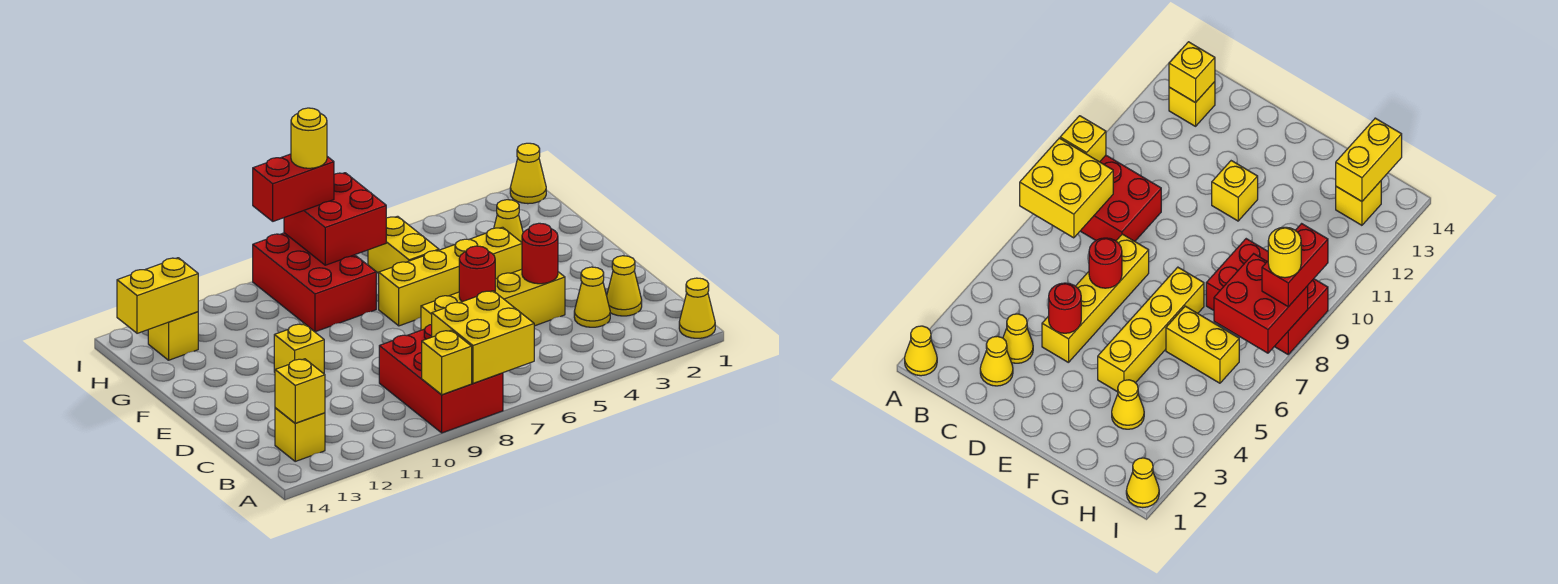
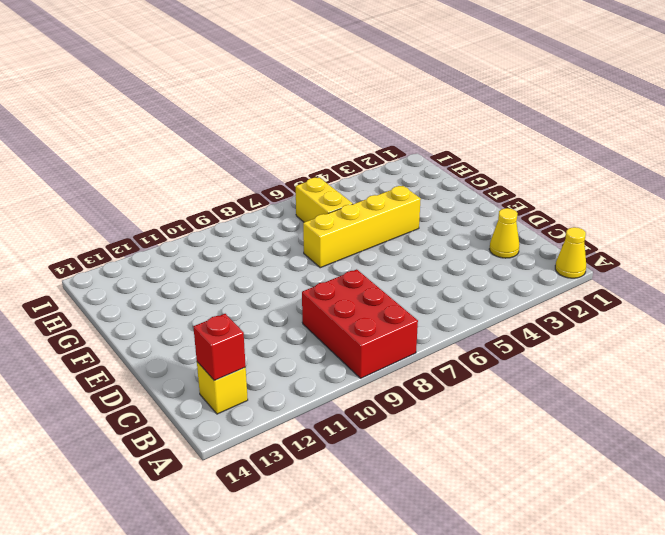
red brick B13 level 2 -> yellow brick B13 level 2
none -> yellow cone C3 level 1
none -> yellow brick D4:D7 level 1
none -> yellow brick E11 level 1

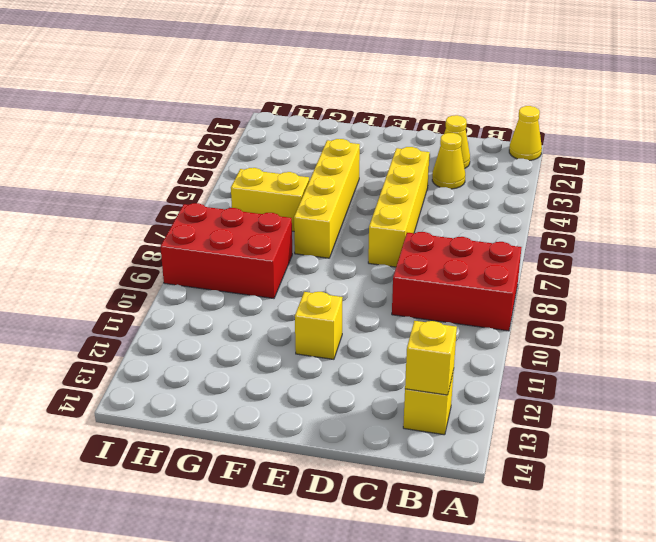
none -> yellow cone G3 level 1
none -> yellow brick H13 level 1
none -> yellow cone I1 level 1

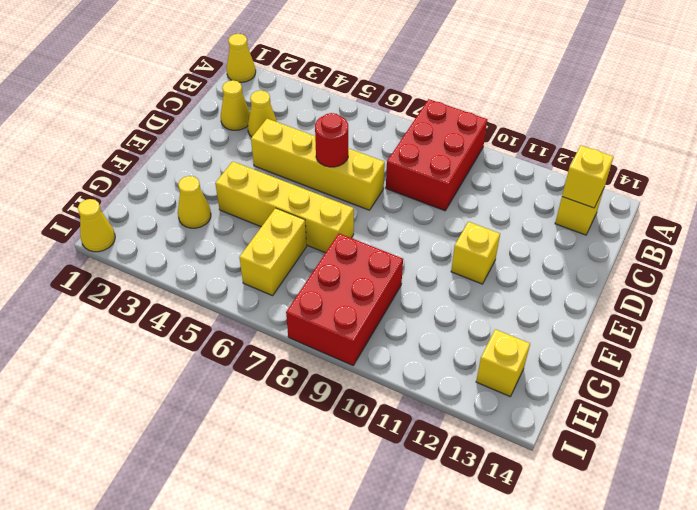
none -> yellow brick A7:B8 level 2
none -> yellow brick A9 level 2
none -> red round brick D4 level 2

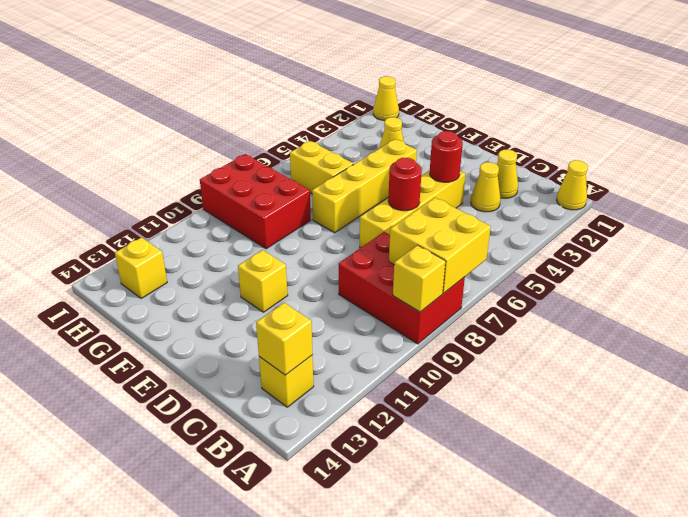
none -> red brick H7:I8 level 2
none -> yellow brick H13:H14 level 2
none -> red brick I8:I9 level 3

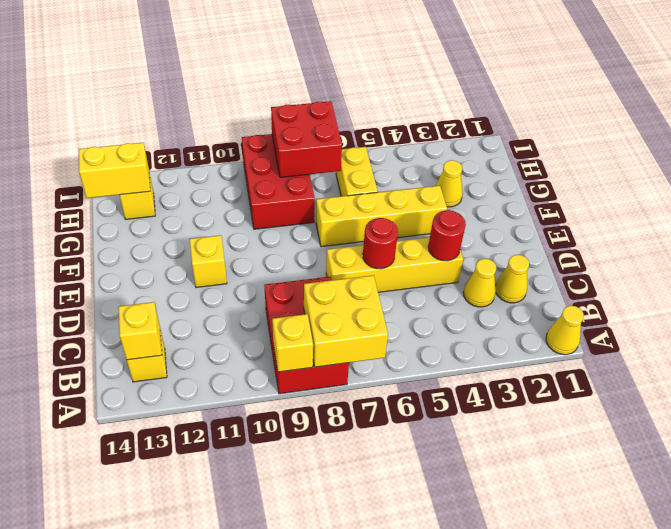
none -> yellow cone I1 level 1
none -> red brick I8:I9 level 3
none -> yellow round brick I8 level 4

